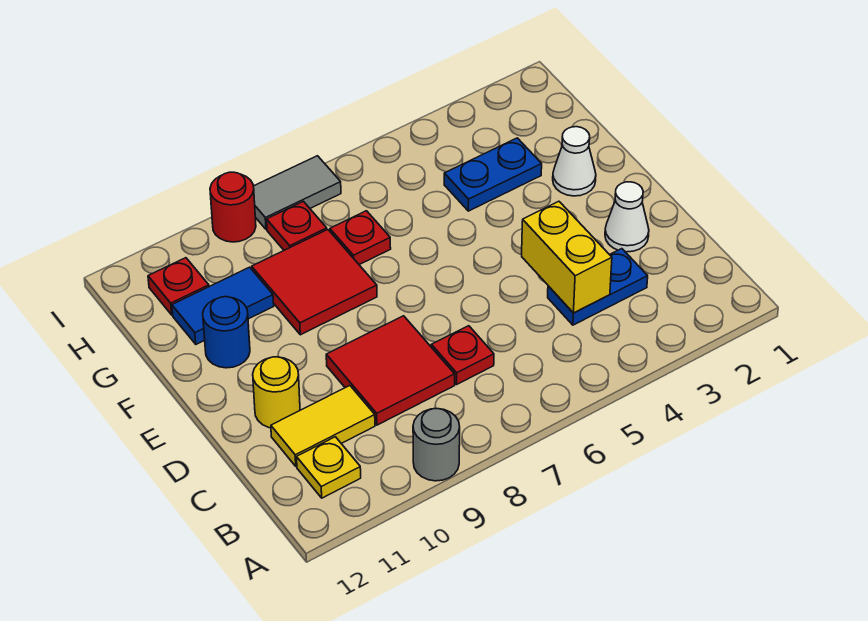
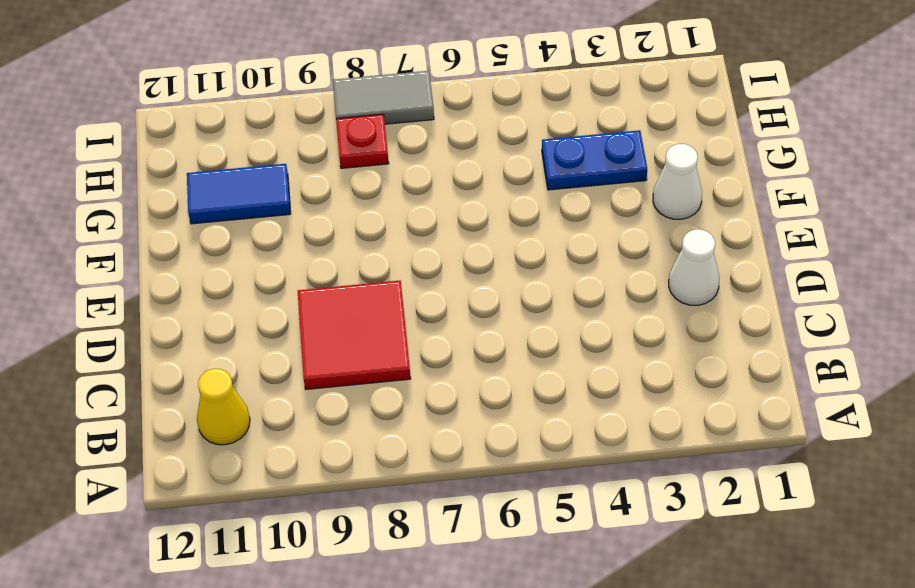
yellow cone B11 level 1 -> yellow plate B11 level 1
none -> grey round brick A9 level 1
none -> blue plate C3:C4 level 1
none -> red plate C7 level 1

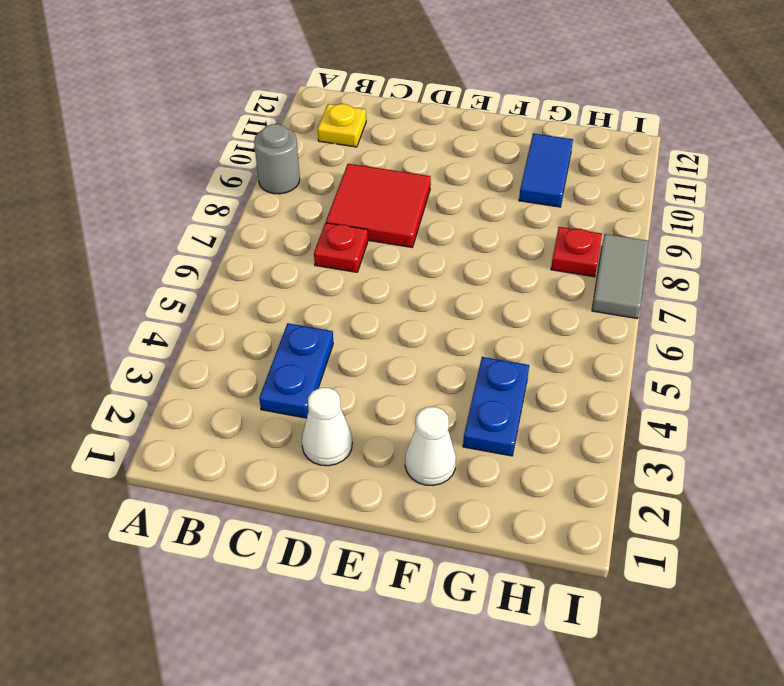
none -> yellow tile C10:C11 level 1
none -> yellow round brick D11 level 1
none -> red tile F8:G9 level 1

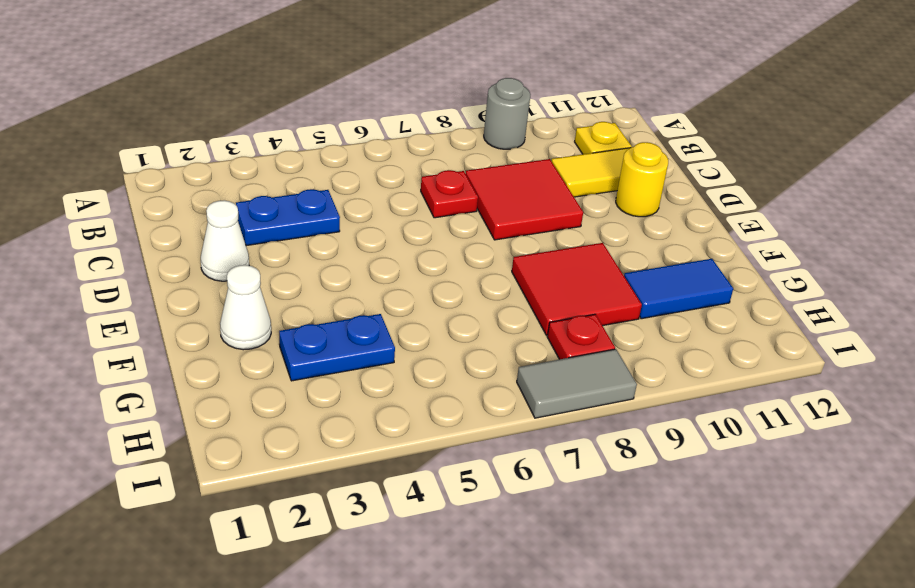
none -> blue round brick F11 level 1
none -> red plate G7 level 1
none -> red plate H11 level 1

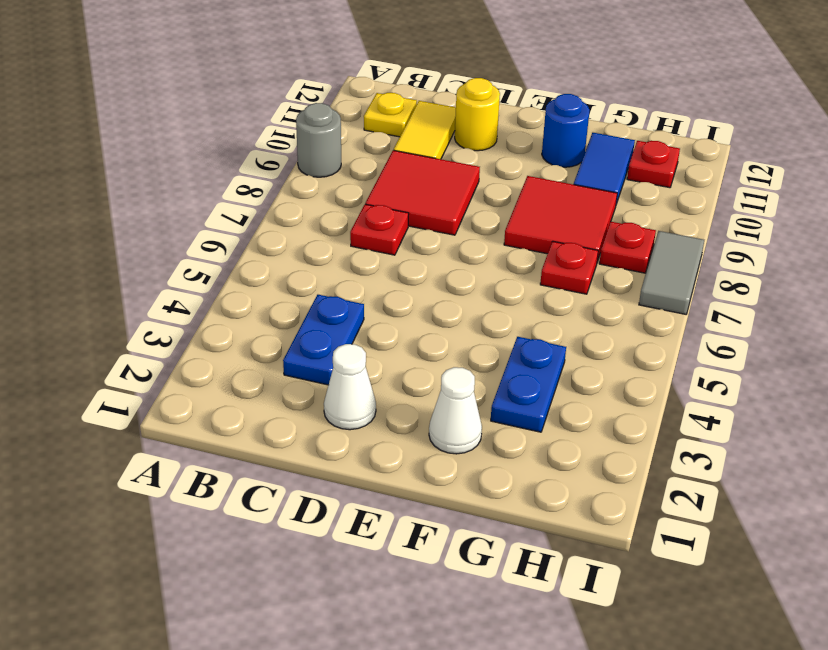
none -> red round brick I9 level 1
none -> yellow brick C4:D4 level 2

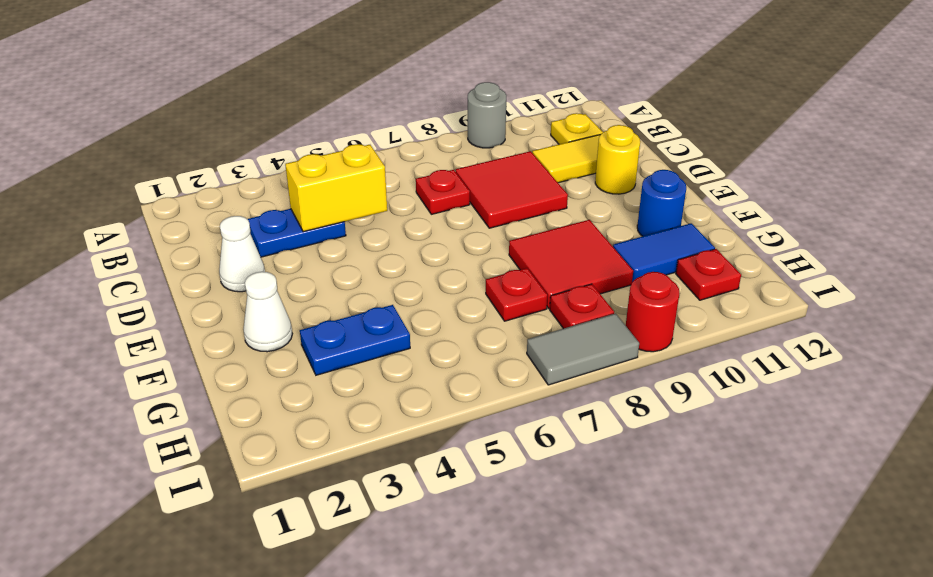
yellow brick C4:C5 level 2 -> yellow brick C4:D4 level 2

